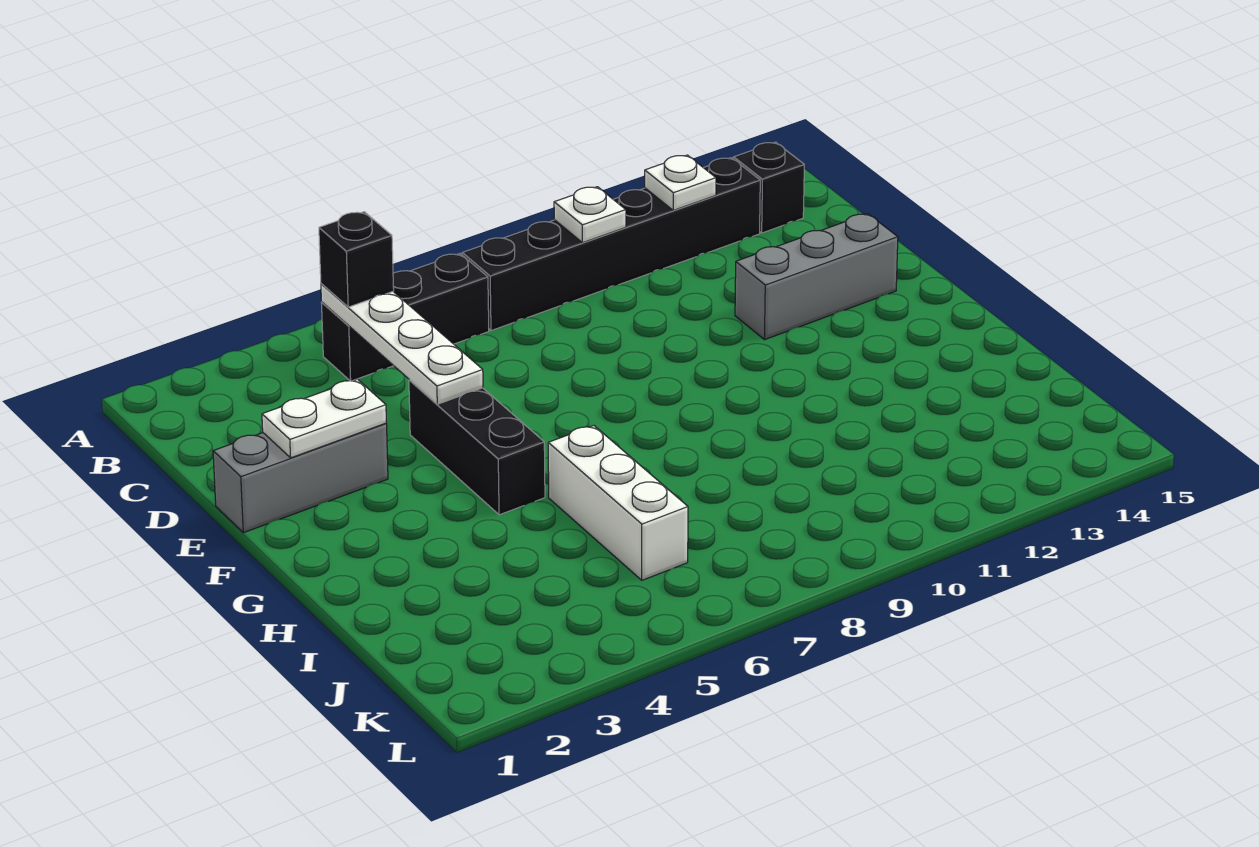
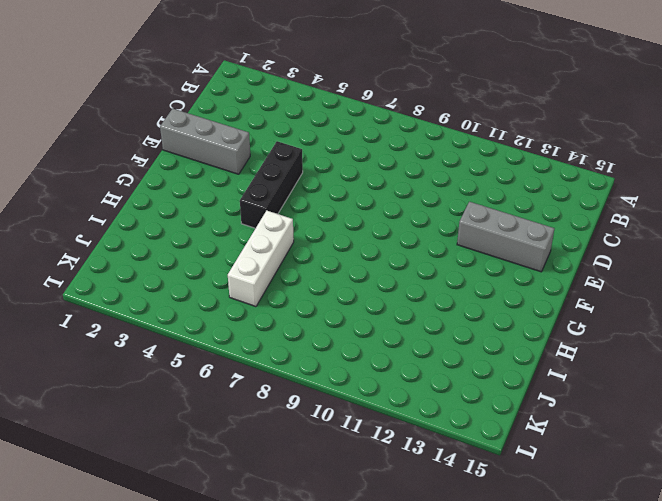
none -> black brick B5:B7 level 1
none -> black brick B8:B13 level 1
none -> black brick B14 level 1

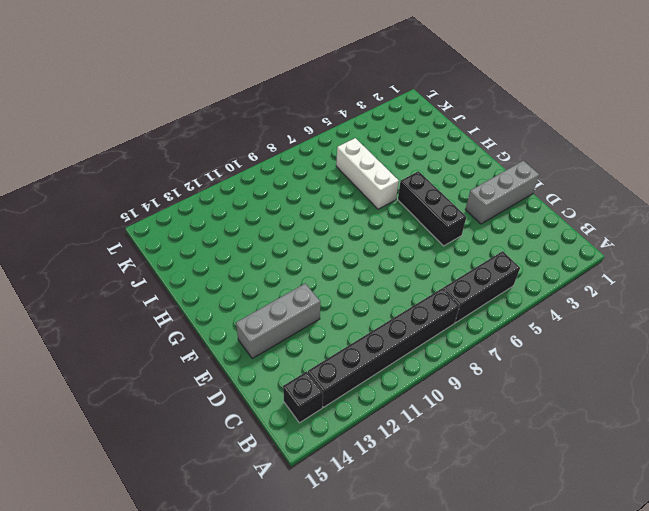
none -> white plate B5:E5 level 2
none -> white plate B10 level 2
none -> white plate B12 level 2

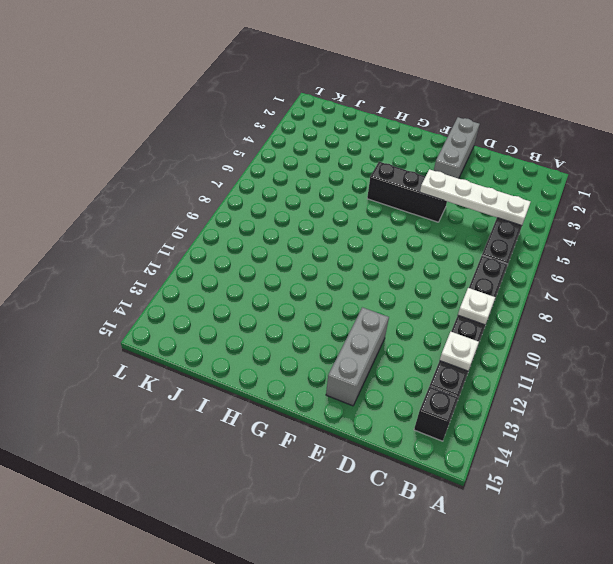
none -> white brick H6:J6 level 1
none -> white plate E2:E3 level 2
none -> black brick B5 level 3

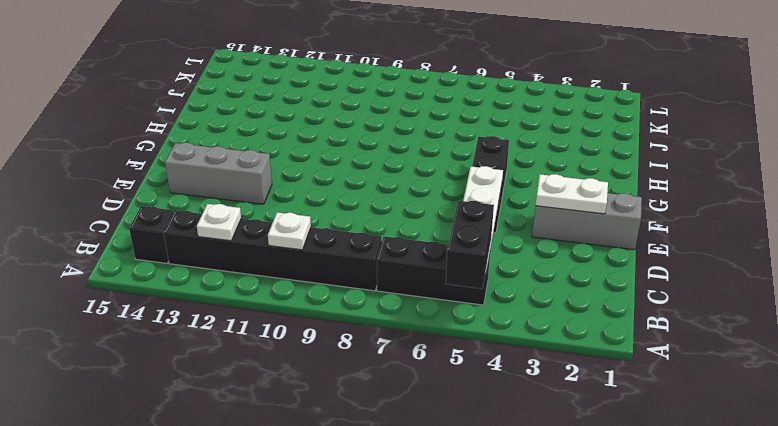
black brick A5:B5 level 3 -> black brick B5 level 3
none -> white brick H6:J6 level 1

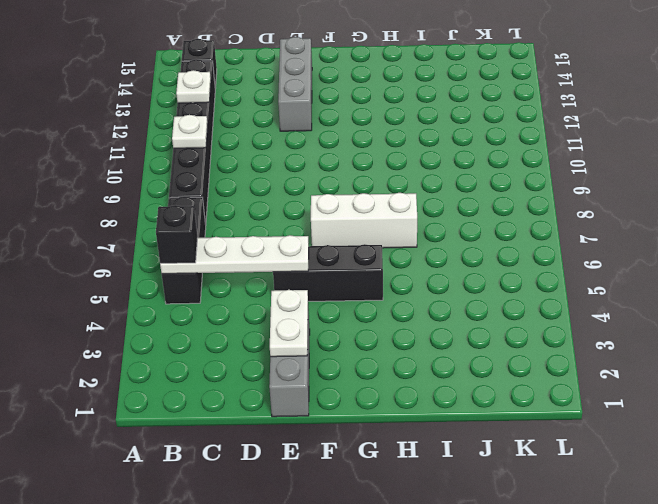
white brick F7:H7 level 1 -> white brick H6:J6 level 1

